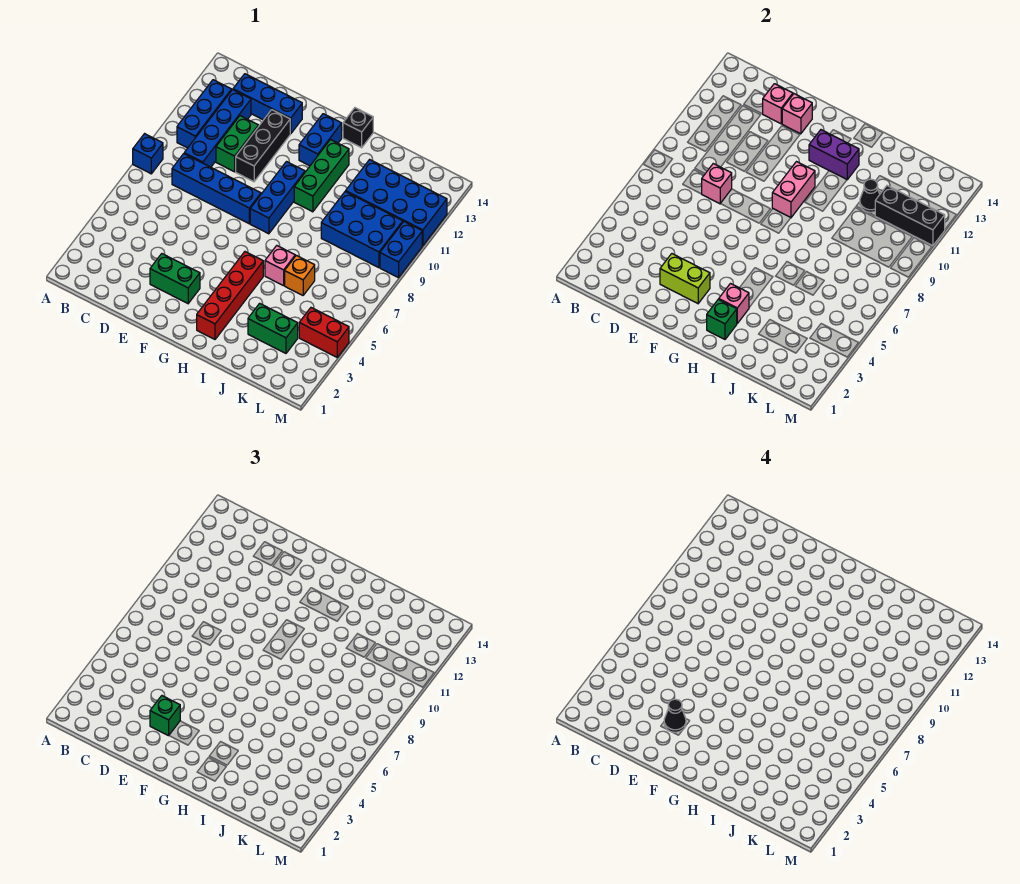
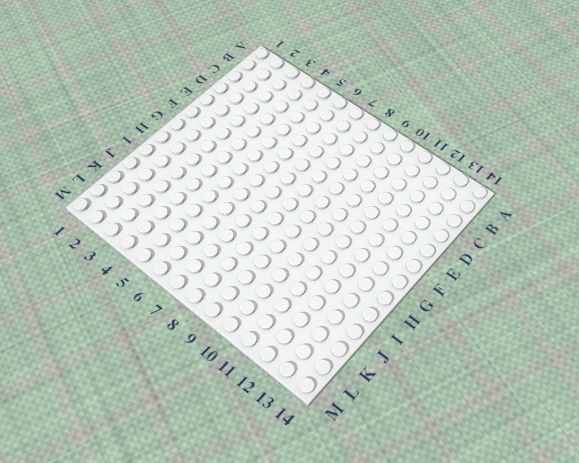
none -> blue brick A8 level 1
none -> blue brick B10:B12 level 1
none -> blue brick C8:F8 level 1
none -> blue brick C9:C12 level 1

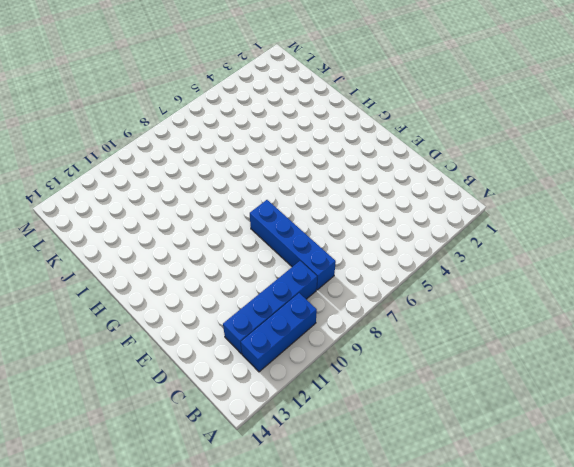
none -> blue brick A8 level 1
none -> blue brick C13:E13 level 1
none -> green brick D10:D11 level 1
none -> green brick E3:F3 level 1

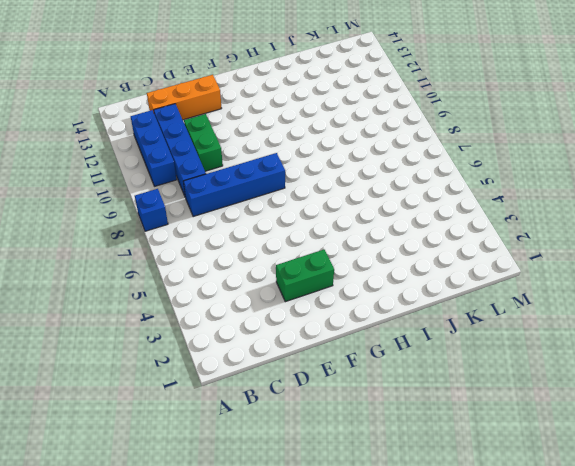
orange brick C13:E13 level 1 -> blue brick C13:E13 level 1
none -> black brick E10:E12 level 1
none -> blue brick G8:G10 level 1
none -> blue brick G12:G13 level 1
none -> red brick H2:H5 level 1

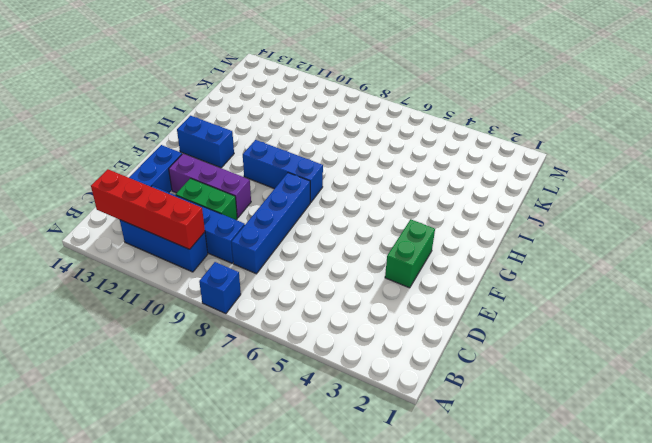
red brick B10:B13 level 2 -> red brick H2:H5 level 1
purple brick E10:E12 level 1 -> black brick E10:E12 level 1
none -> green brick H10:H12 level 1
none -> black brick H14 level 1
none -> pink brick I6 level 1
none -> green brick J3:K3 level 1

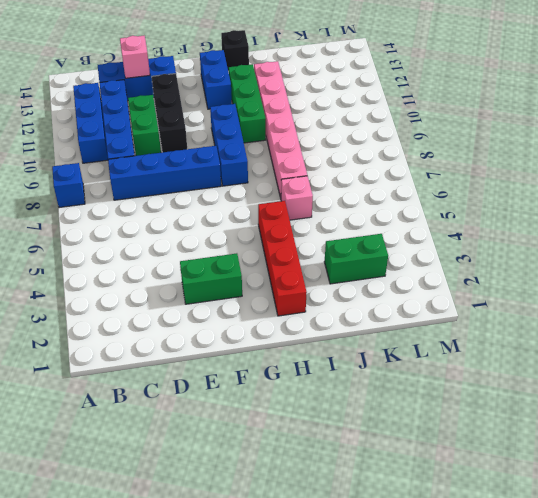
pink brick I7:I12 level 1 -> none
none -> orange brick J6 level 1
none -> blue brick J9:L10 level 1
none -> blue brick J11:M12 level 1
none -> red brick L4:M4 level 1

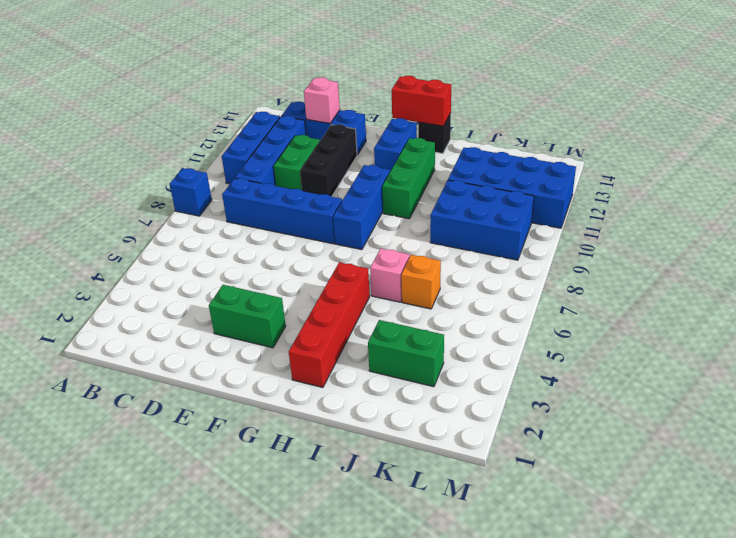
red brick G14:H14 level 2 -> red brick L4:M4 level 1
none -> blue brick M9:M10 level 1
none -> pink brick D8 level 2
none -> lime brick E3:F3 level 2
none -> pink brick E13 level 2

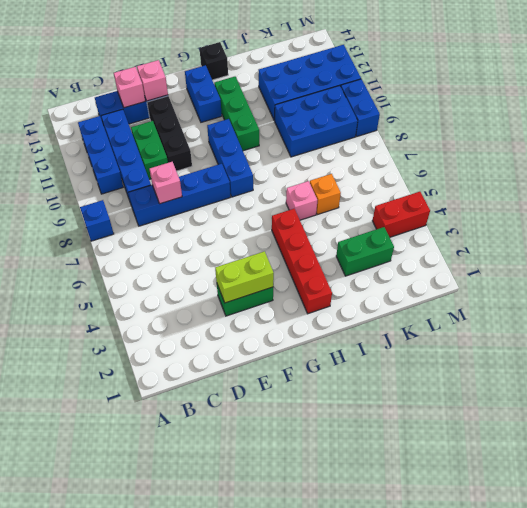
none -> pink brick G9:G10 level 2
none -> purple brick G12:H12 level 2
none -> green brick H2 level 2
none -> pink brick H3 level 2

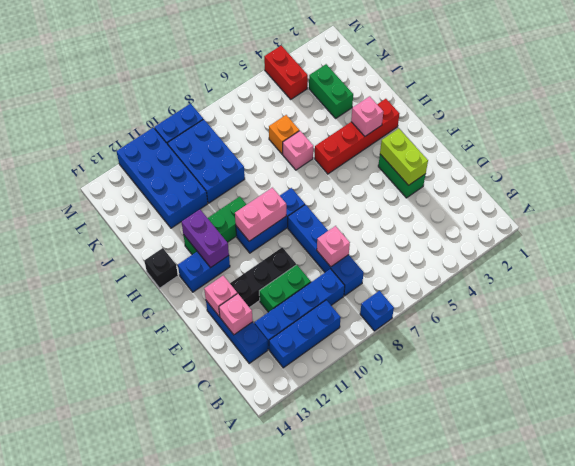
none -> green brick H2 level 2
none -> black cone J11 level 2
none -> black brick K11:M11 level 2
none -> green brick E3 level 3

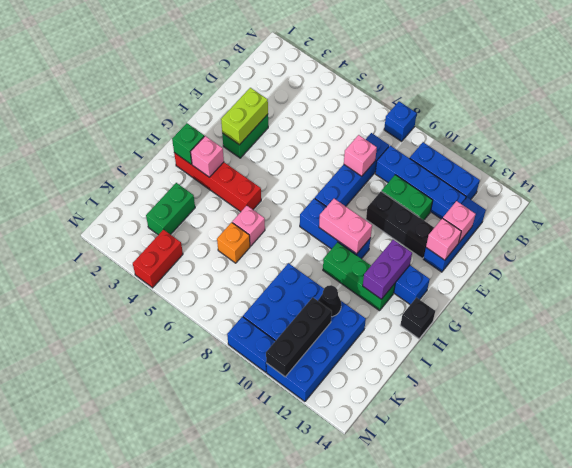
none -> green brick E3 level 3
none -> black cone E3 level 4

